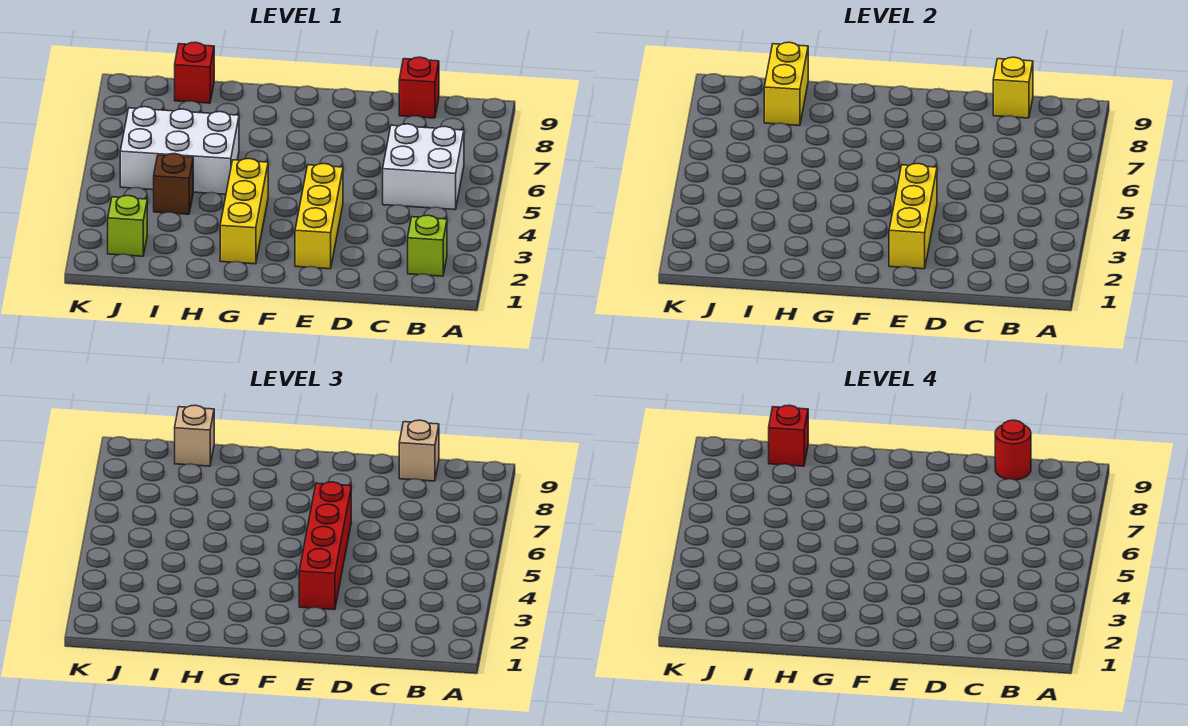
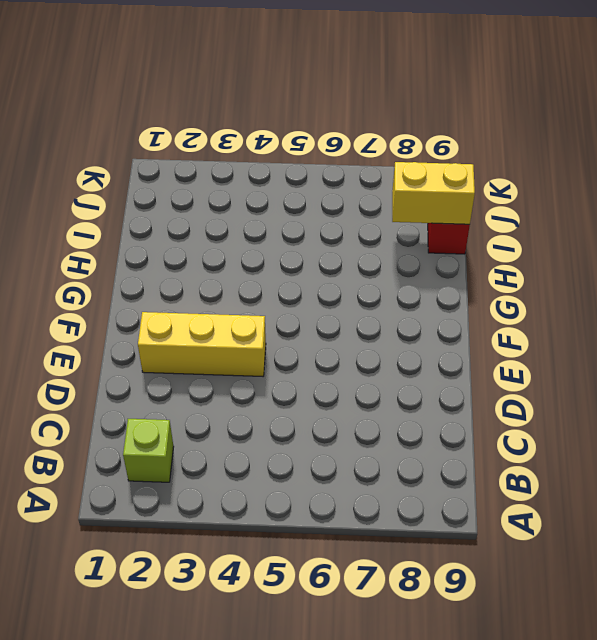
none -> white brick B5:C6 level 1
none -> red brick C9 level 1
none -> yellow brick G2:G4 level 1

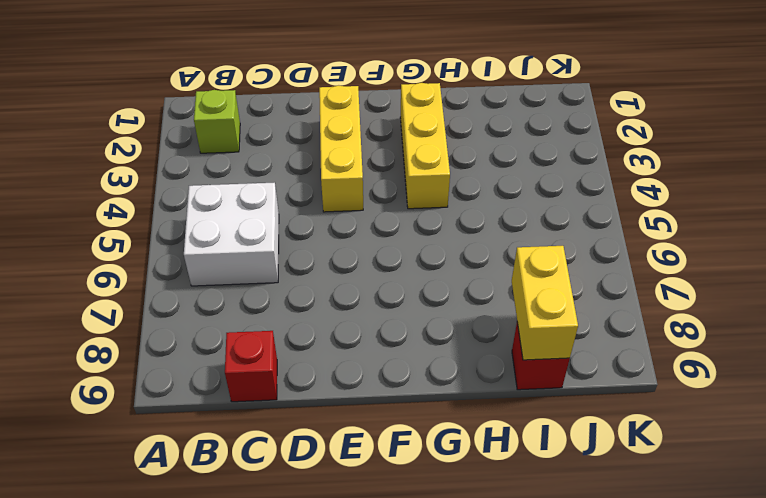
none -> white brick H5:J6 level 1
none -> brown brick I4 level 1
none -> lime brick J2 level 1

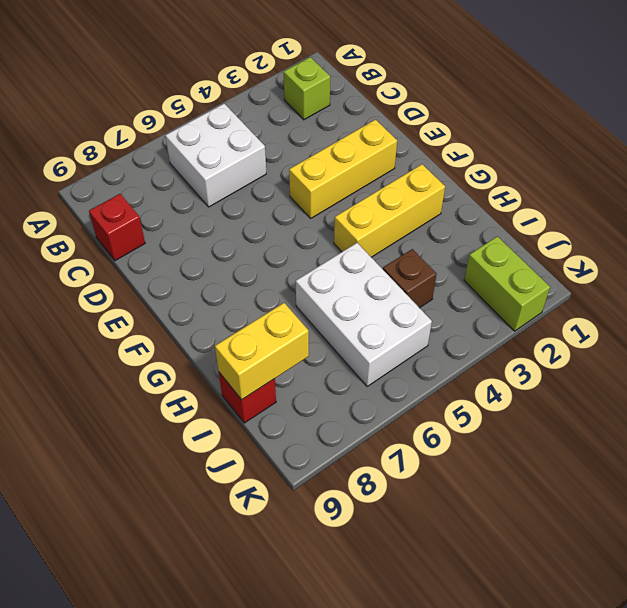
lime brick J2:K2 level 1 -> lime brick J2 level 1
none -> yellow brick C9 level 2
none -> yellow brick E2:E4 level 2
none -> tan brick C9 level 3

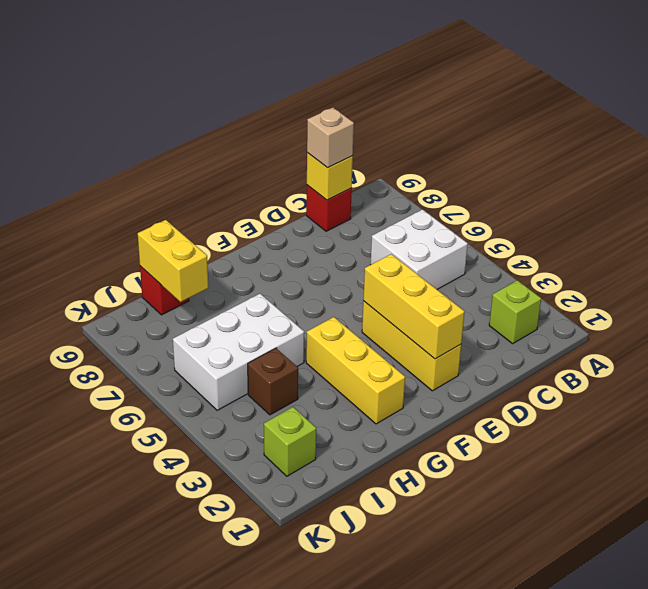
none -> red brick E3:E6 level 3
none -> tan brick I9 level 3
none -> red round brick C9 level 4

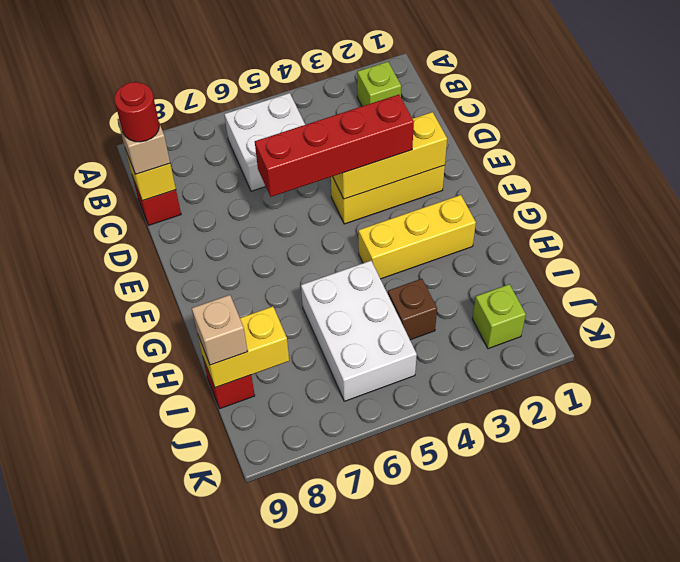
none -> red brick I9 level 4

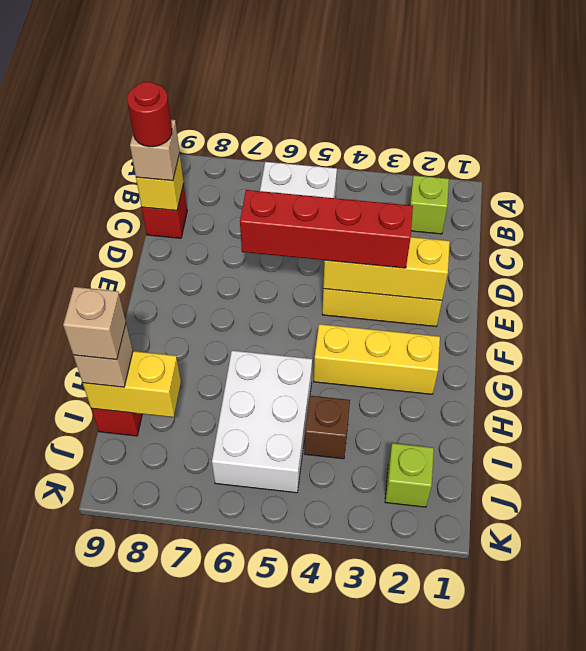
tan brick I9 level 4 -> red brick I9 level 4

